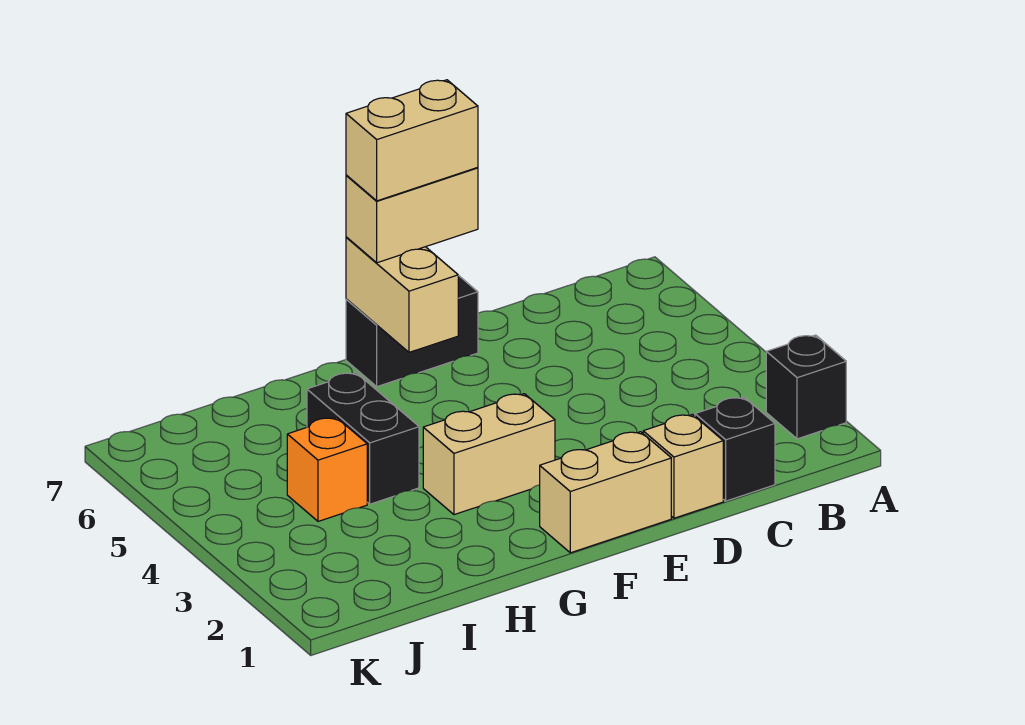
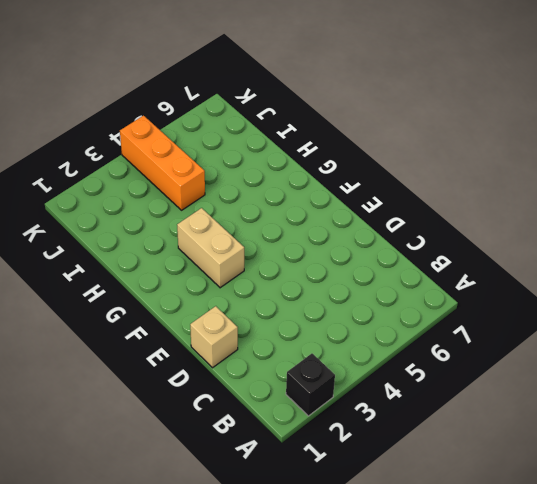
orange brick I4:K4 level 1 -> orange brick I4 level 1
none -> black brick C1 level 1
none -> tan brick E1:F1 level 1

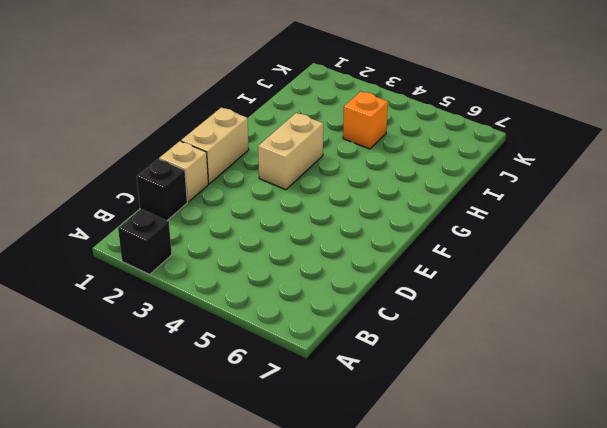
none -> black brick E7:F7 level 1
none -> black brick H4:H5 level 1

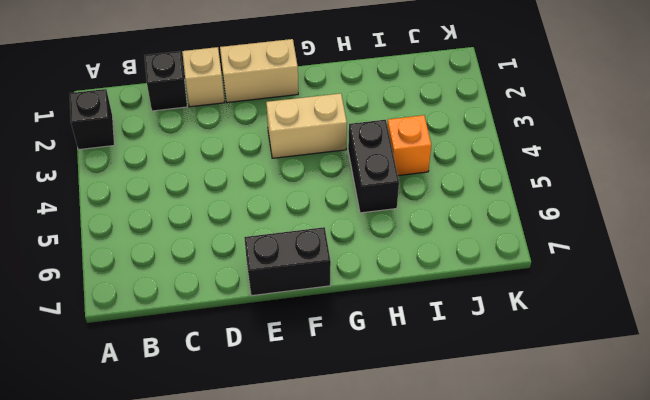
none -> tan brick F6:F7 level 2
none -> tan brick E7:F7 level 3

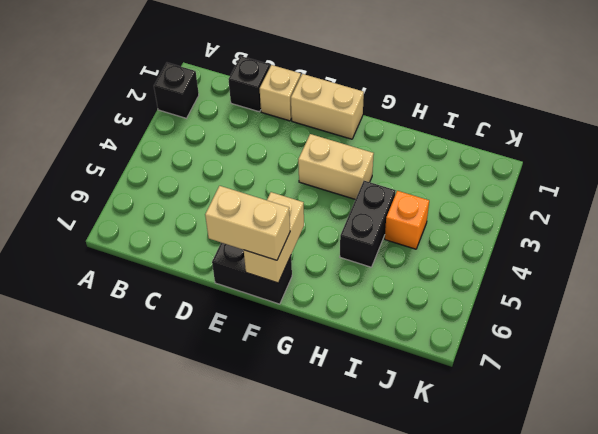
none -> tan brick E7:F7 level 4

